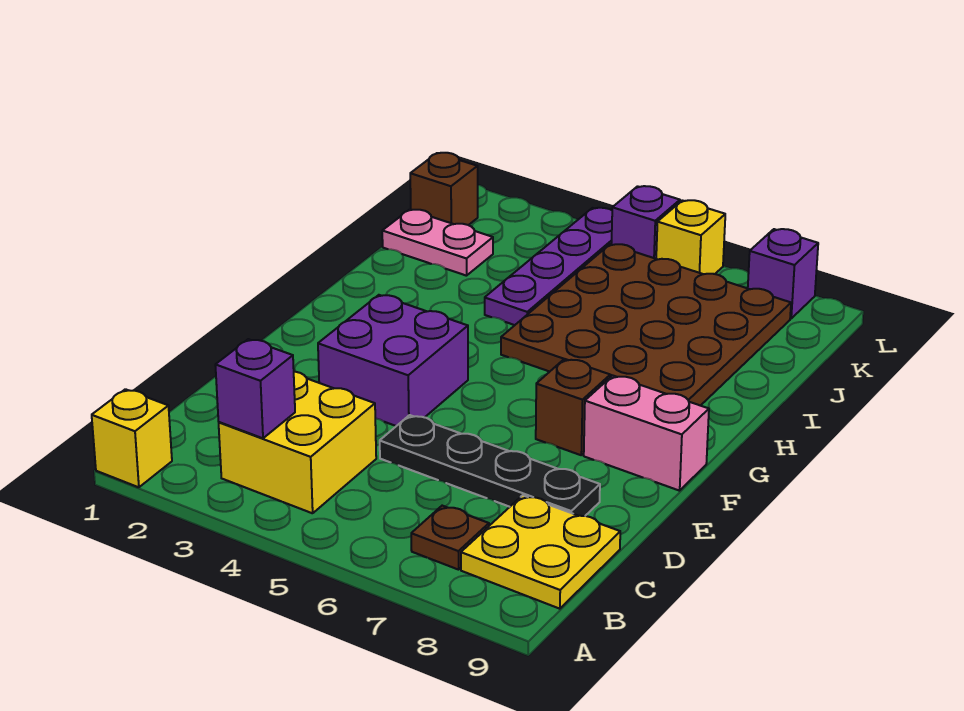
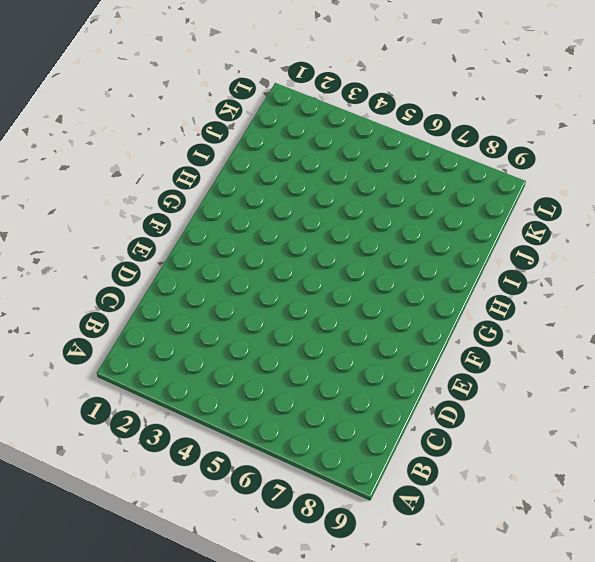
none -> yellow brick A1 level 1
none -> yellow brick B3:C4 level 1
none -> brown plate B7 level 1

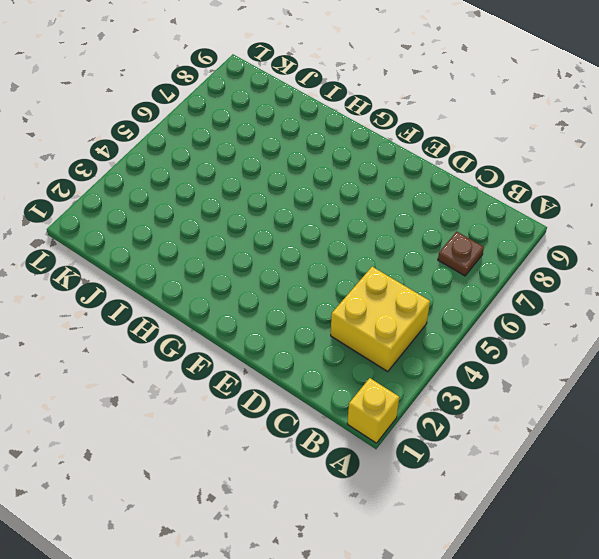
none -> yellow plate B8:C9 level 1
none -> black plate D5:D8 level 1
none -> purple brick E3:F4 level 1

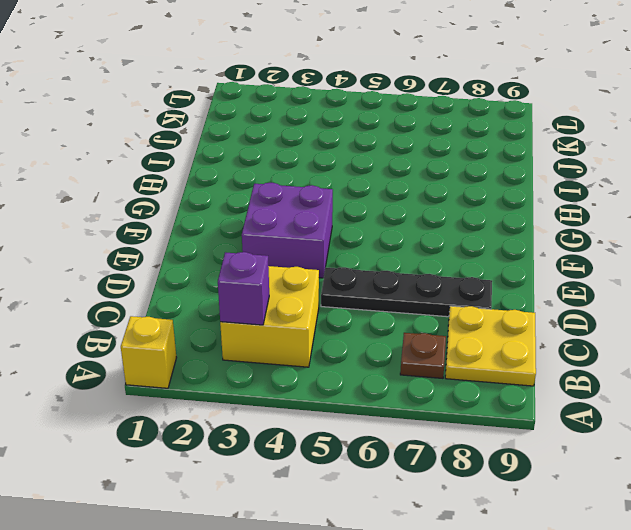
none -> brown brick F7 level 1
none -> pink brick F8:F9 level 1
none -> brown plate H5:K8 level 1

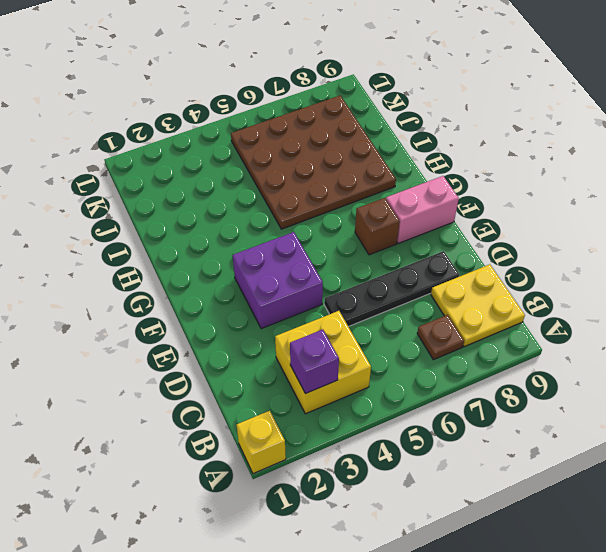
none -> purple plate I4:L4 level 1
none -> pink plate J1:J2 level 1
none -> brown brick K1 level 1

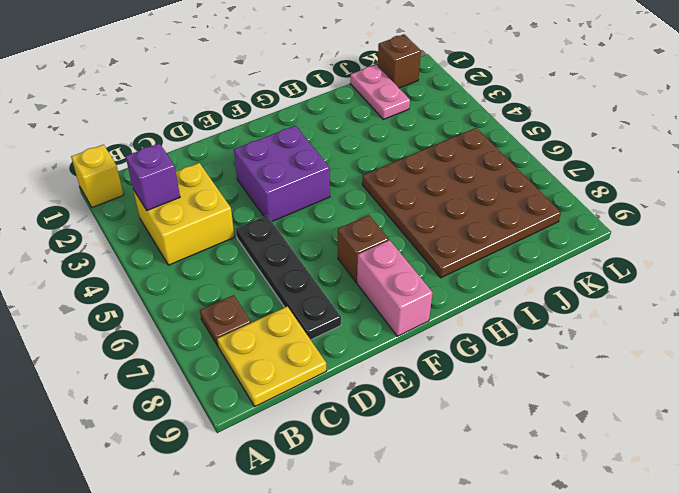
none -> purple plate I4:L4 level 1
none -> purple brick L5 level 1
none -> yellow brick L6 level 1

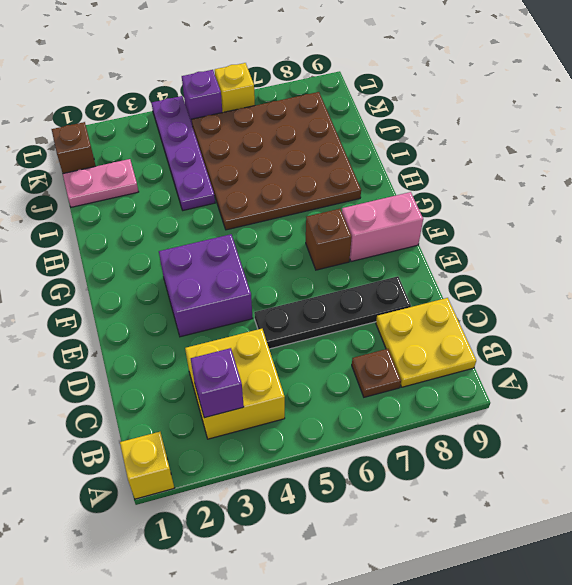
none -> purple brick L8 level 1

